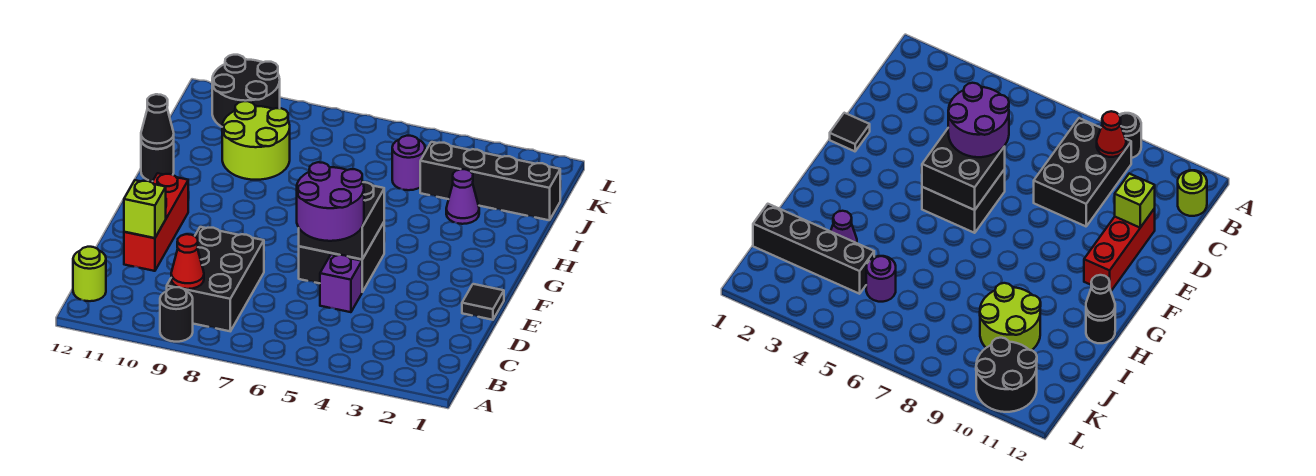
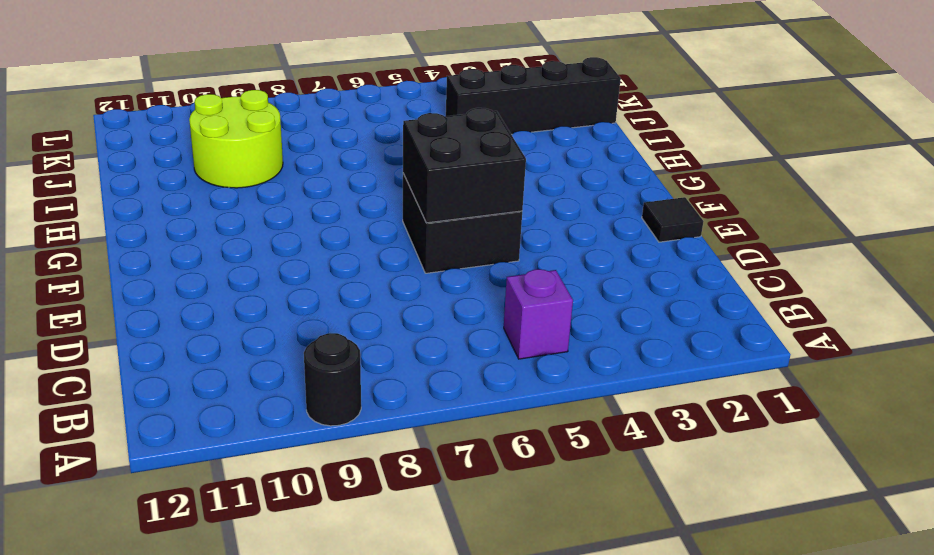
purple brick B5 level 1 -> purple brick D5 level 1
none -> black brick B8:D9 level 1
none -> lime round brick B12 level 1
none -> red brick D11:F11 level 1

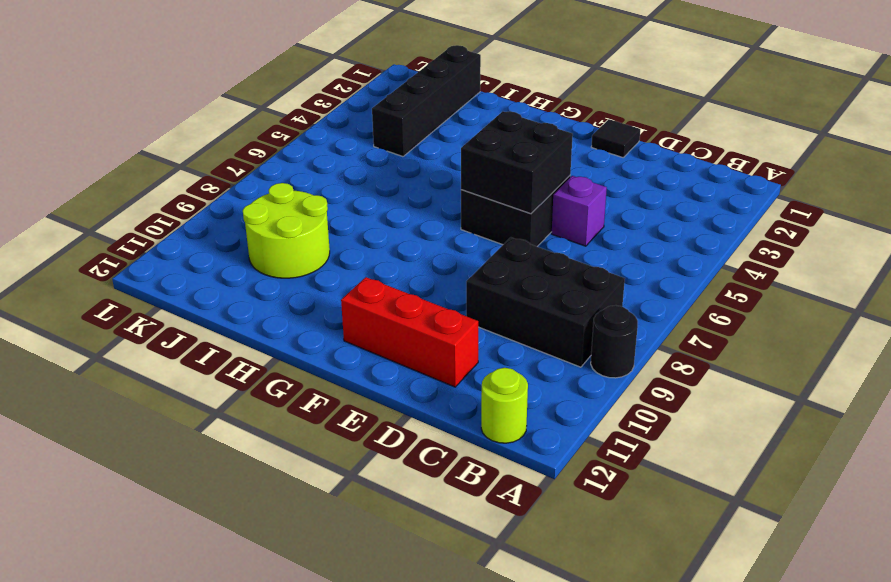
none -> black round brick H12 level 1
none -> purple cone I3 level 1
none -> purple round brick J5 level 1

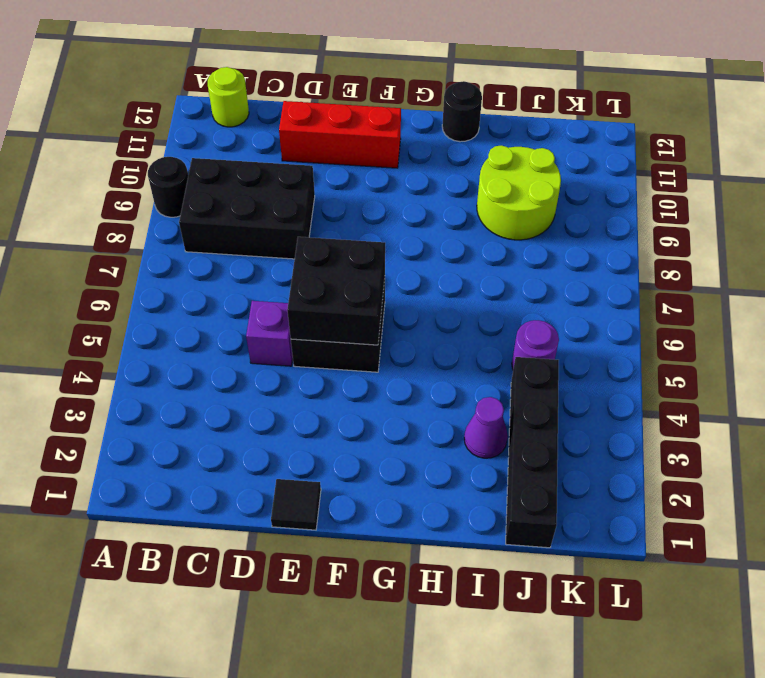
none -> black round brick K10:L11 level 1
none -> red cone B9 level 2
none -> lime brick D11 level 2

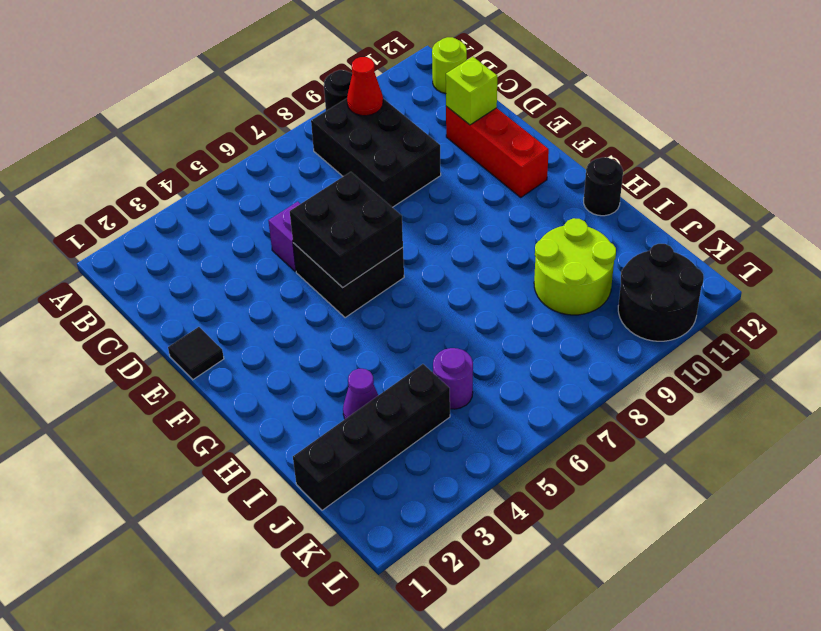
none -> black cone H12 level 2
none -> purple round brick D5:E6 level 3

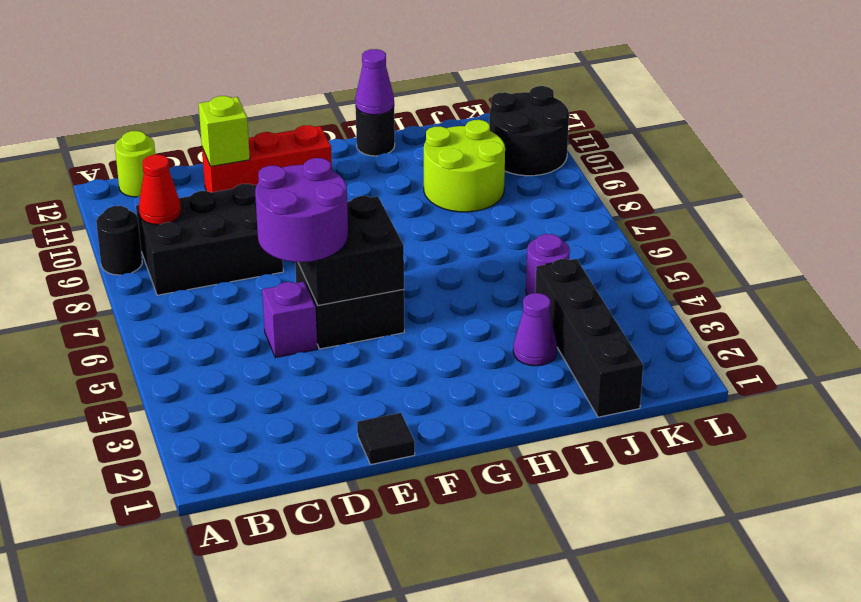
purple cone H12 level 2 -> black cone H12 level 2

